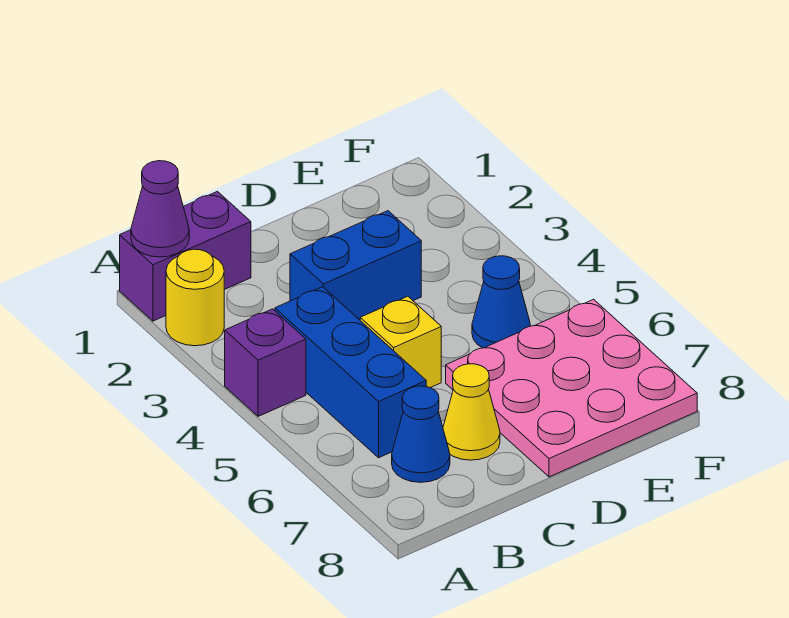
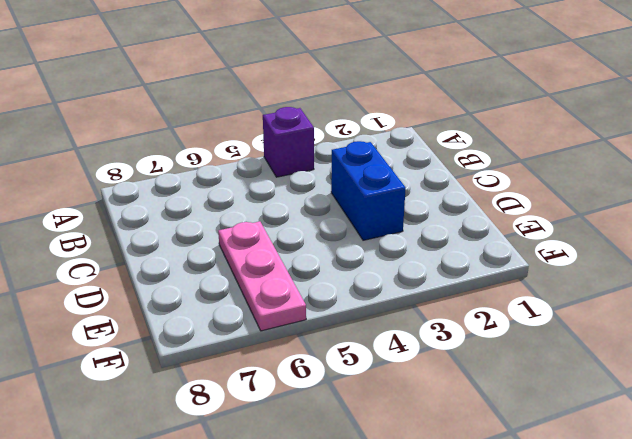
pink plate D6:F6 level 1 -> pink plate D6:F8 level 1
none -> purple brick A1:B1 level 1
none -> yellow round brick A2 level 1

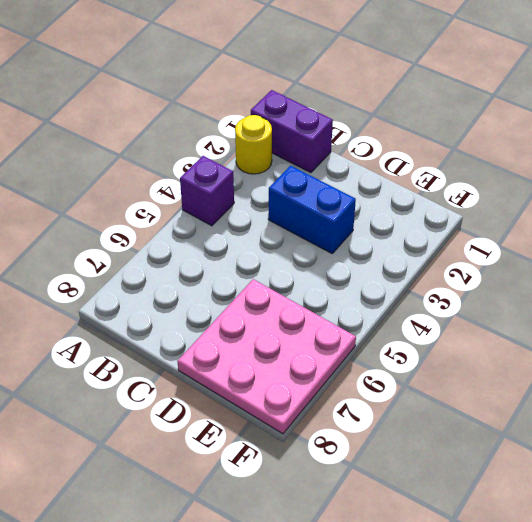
none -> blue brick B4:B6 level 1
none -> blue cone B7 level 1

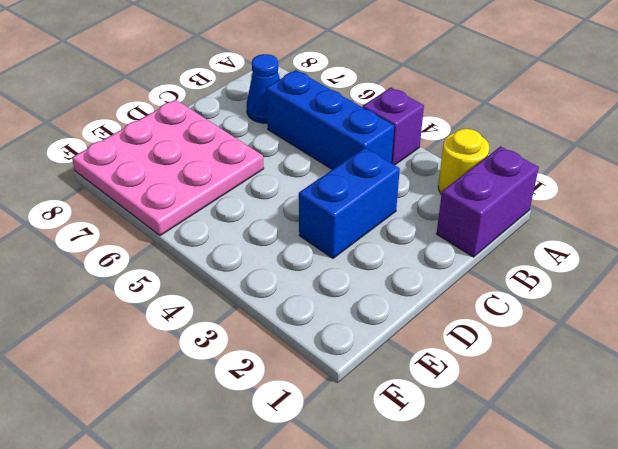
none -> yellow brick C5 level 1
none -> yellow cone C7 level 1

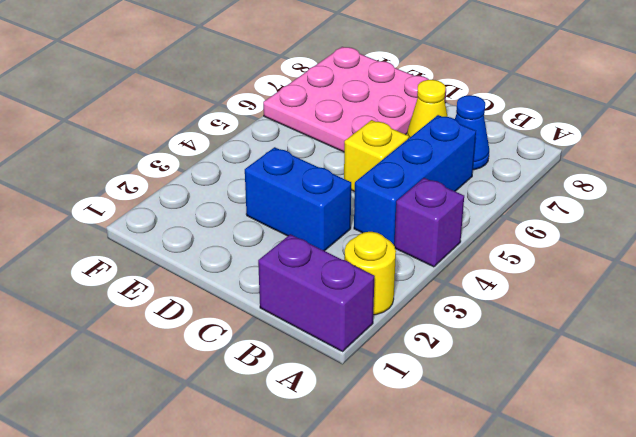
none -> blue cone E5 level 1
none -> purple cone A1 level 2

